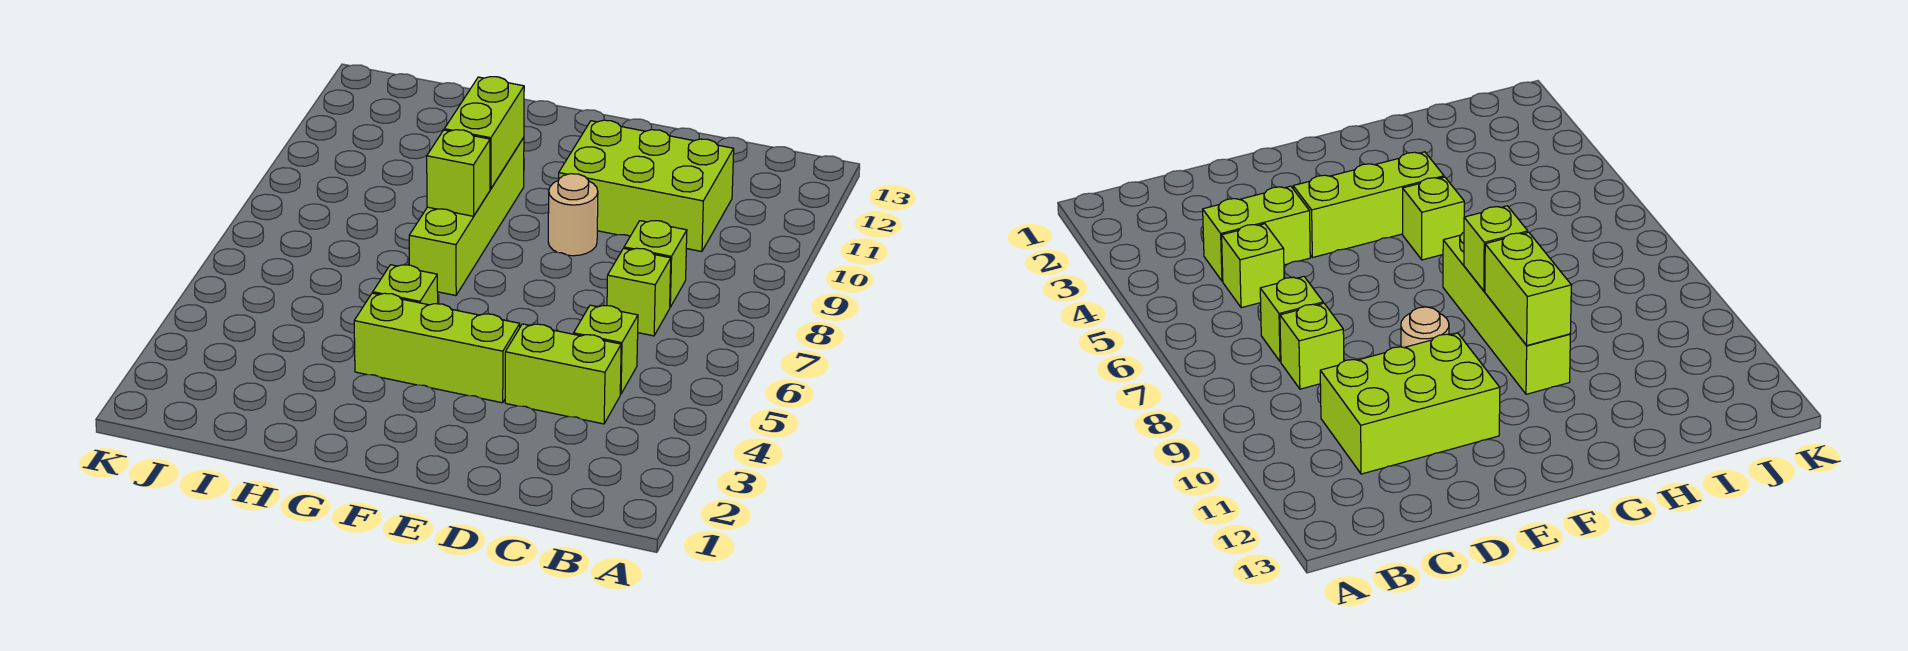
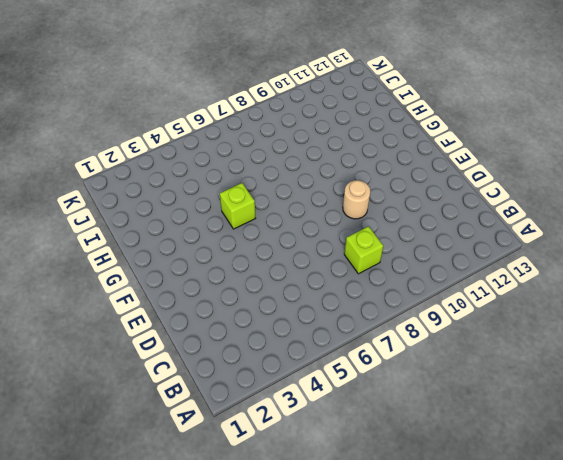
none -> lime brick C4:D4 level 1
none -> lime brick C5 level 1

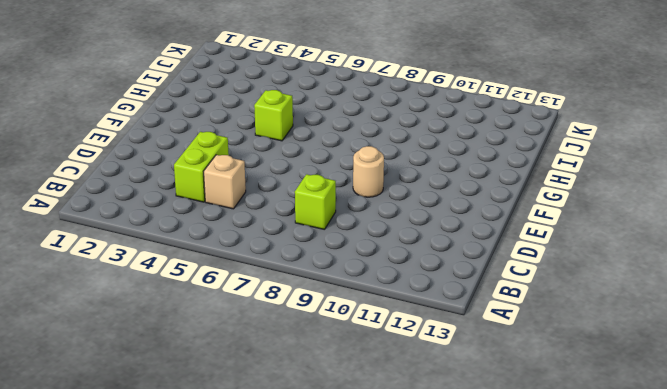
tan brick C5 level 1 -> lime brick C5 level 1
none -> lime brick C7 level 1
none -> lime brick C10:E11 level 1

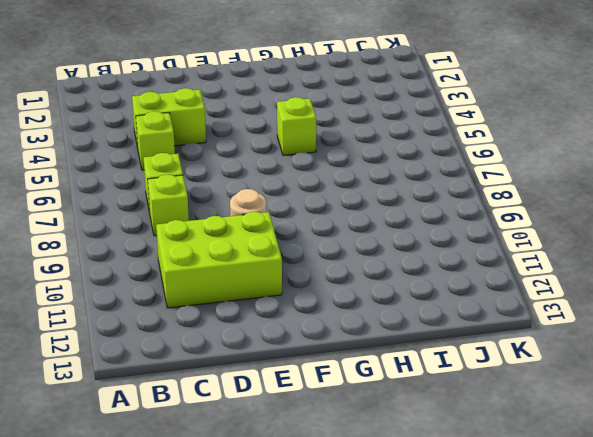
none -> lime brick E4:G4 level 1
none -> lime brick G7:G10 level 1

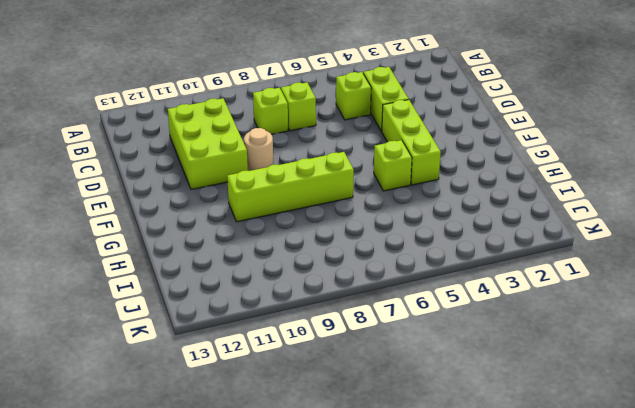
none -> lime brick G8 level 2
none -> lime brick G9:G10 level 2

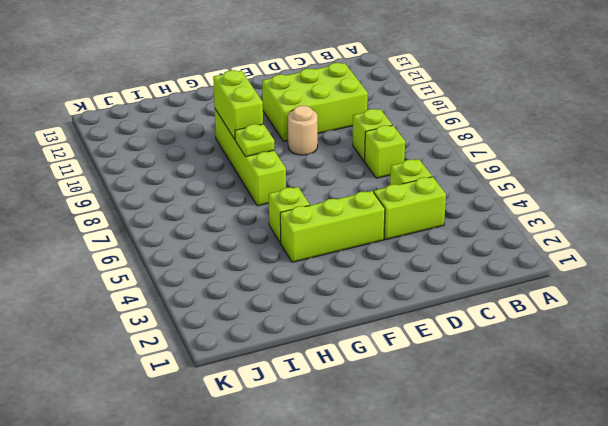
lime plate G8 level 2 -> lime brick G8 level 2

